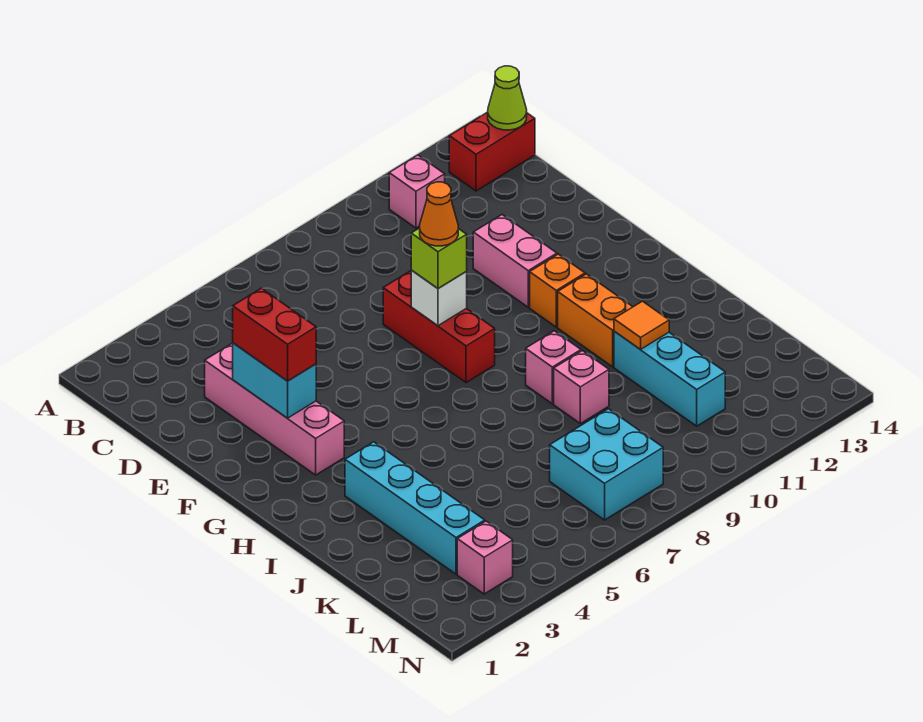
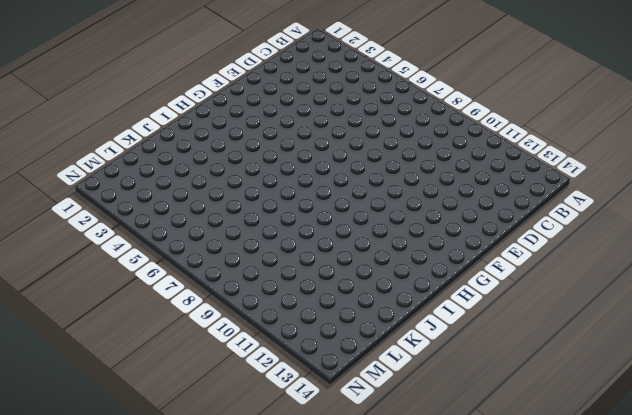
none -> pink brick B11 level 1
none -> red brick B13:B14 level 1
none -> pink brick D3:G3 level 1

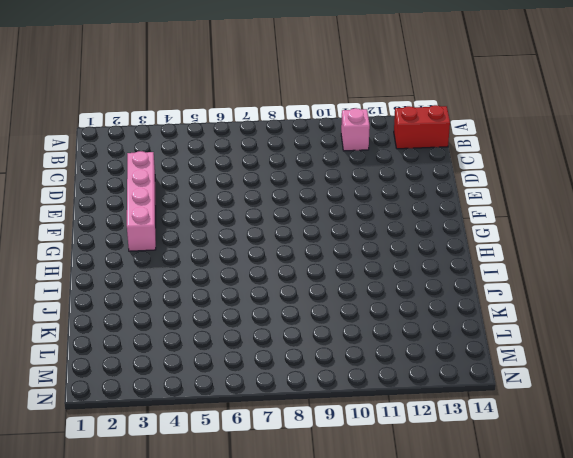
none -> red brick E8:G8 level 1
none -> pink brick E11:F11 level 1
none -> orange brick G11 level 1

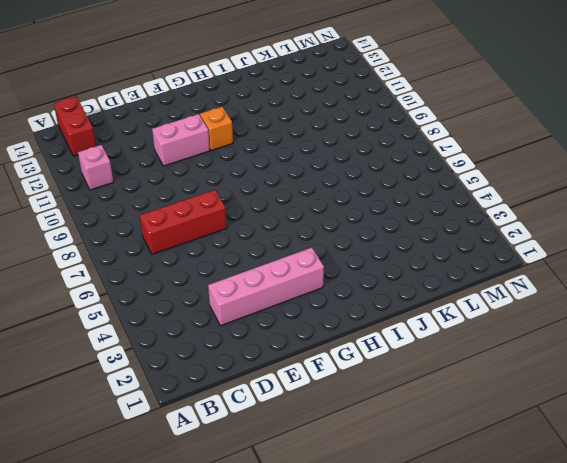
red brick C7:E7 level 1 -> red brick E8:G8 level 1
none -> orange brick H11:I11 level 1
none -> cyan brick I3:L3 level 1
none -> pink brick I9 level 1

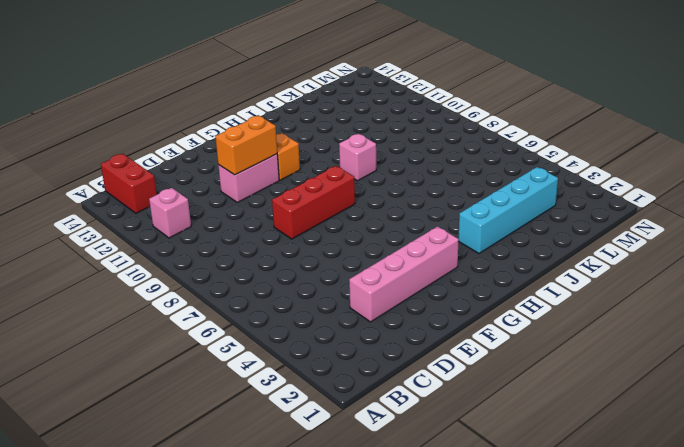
orange brick E11:F11 level 2 -> orange brick H11:I11 level 1
none -> pink brick J9 level 1
none -> cyan brick J11:L11 level 1
none -> cyan brick L7:M8 level 1

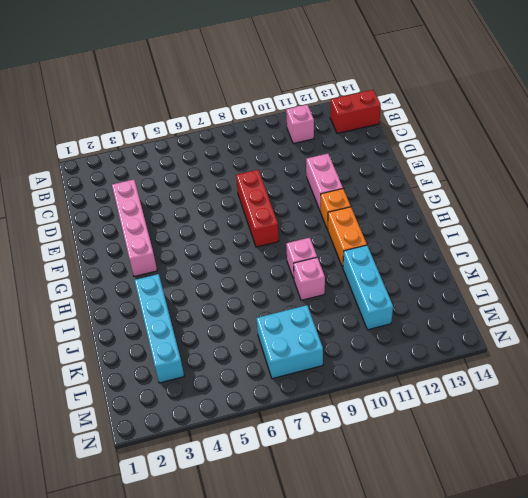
none -> pink brick M3 level 1
none -> lime cone B14 level 2
none -> cyan brick E3:F3 level 2

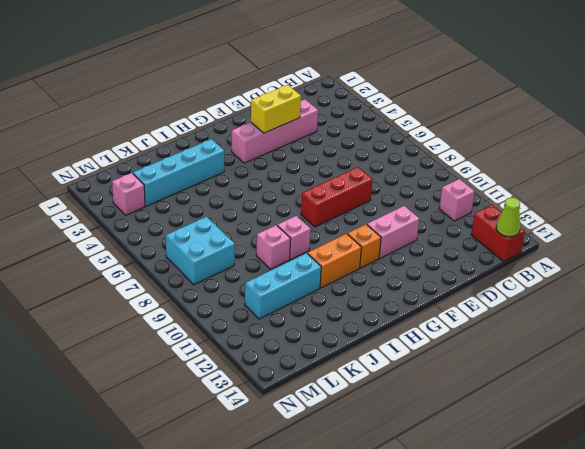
yellow brick E3:F3 level 2 -> cyan brick E3:F3 level 2
none -> white brick F8 level 2
none -> orange tile J11 level 2
none -> red brick E3:F3 level 3

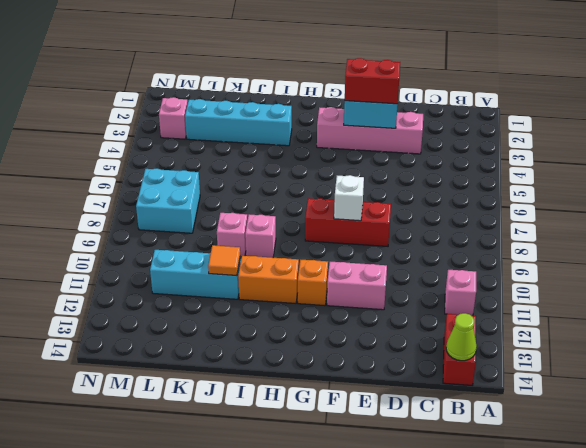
none -> lime brick F8 level 3
none -> orange cone F8 level 4

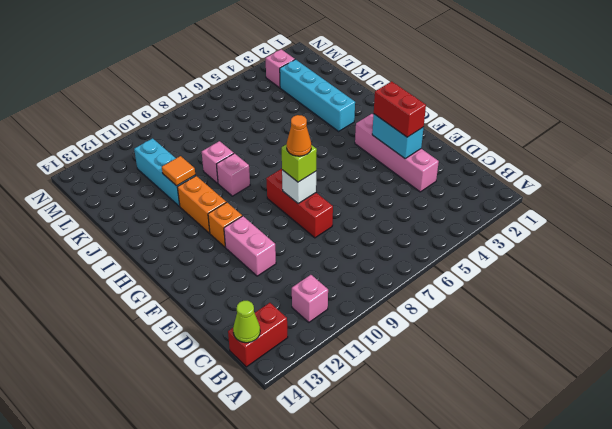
none -> cyan brick L7:M8 level 1

